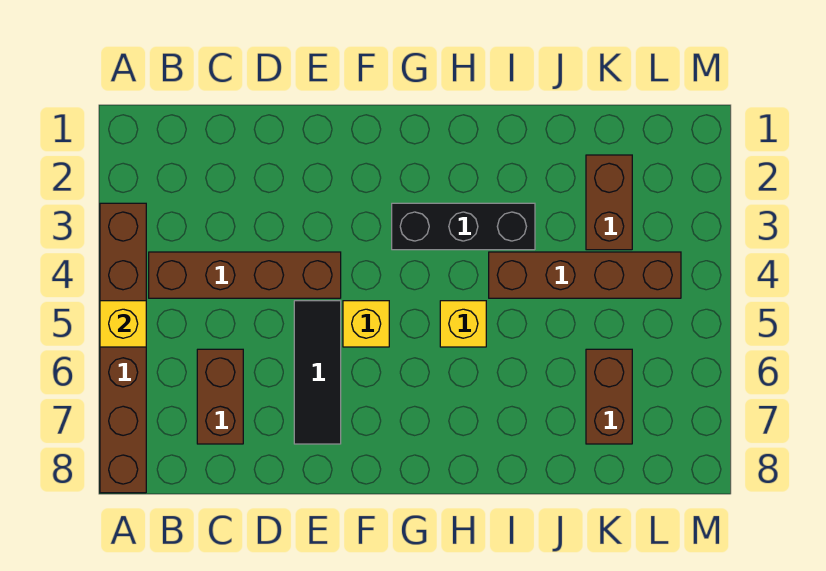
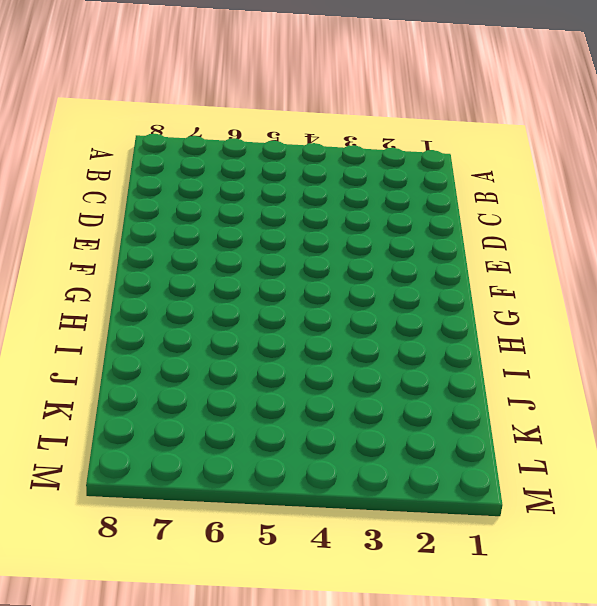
none -> brown brick A3:A8 level 1
none -> brown brick B4:E4 level 1

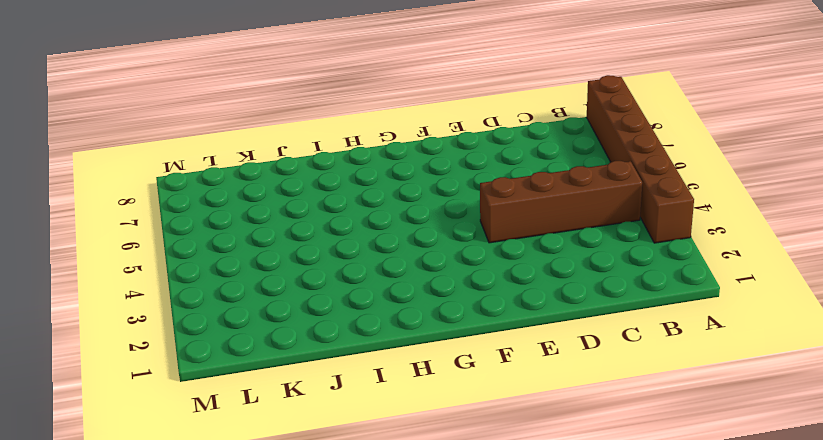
none -> brown brick C6:C7 level 1
none -> black tile E5:E7 level 1

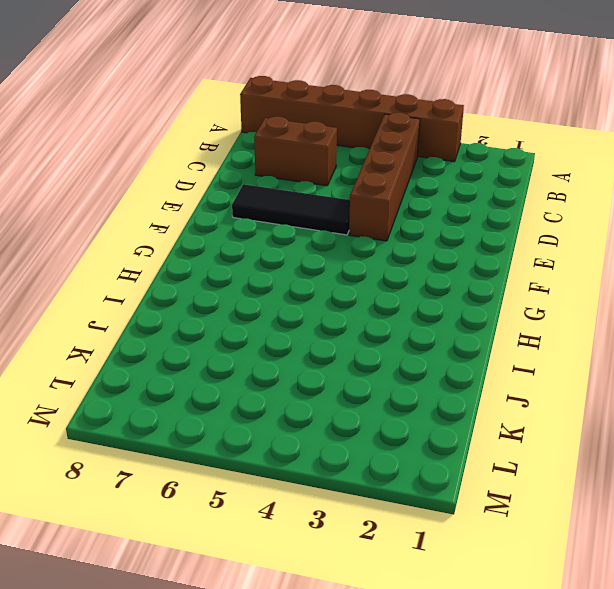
none -> yellow brick F5 level 1
none -> black brick G3:I3 level 1

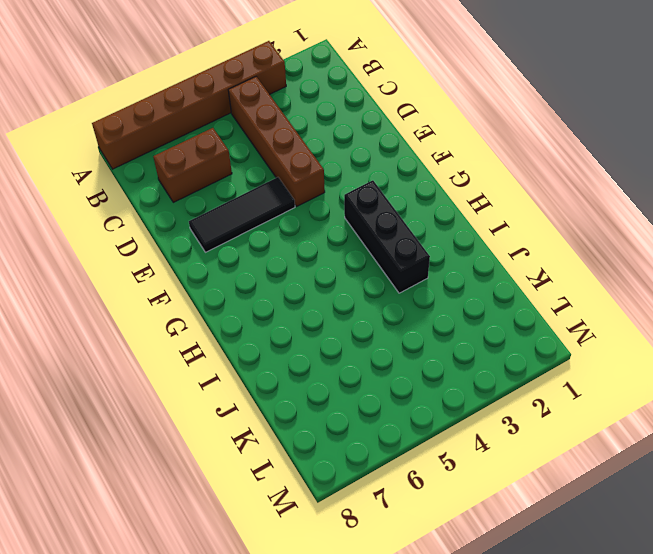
none -> yellow brick F5 level 1
none -> yellow brick H5 level 1

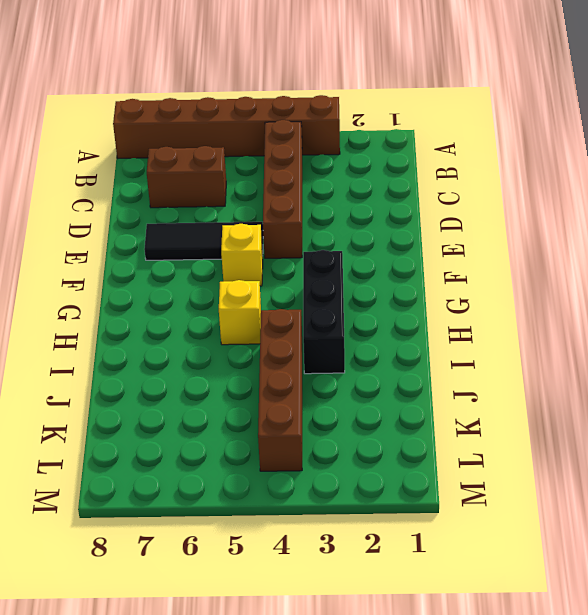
none -> brown brick K2:K3 level 1
none -> brown brick K6:K7 level 1

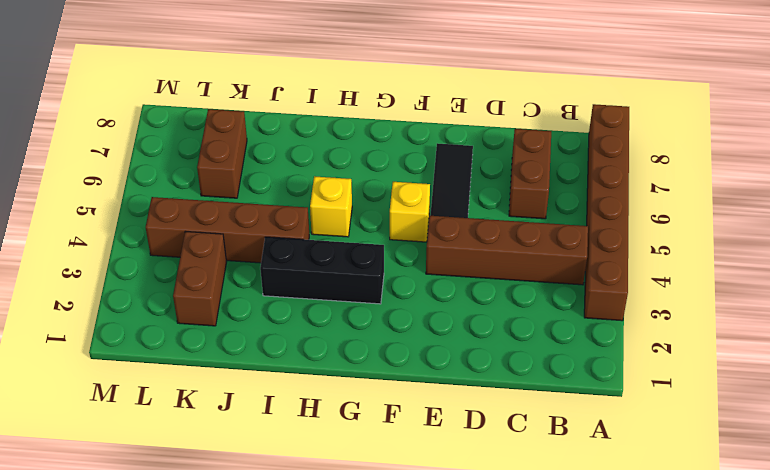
none -> yellow brick A5 level 2

